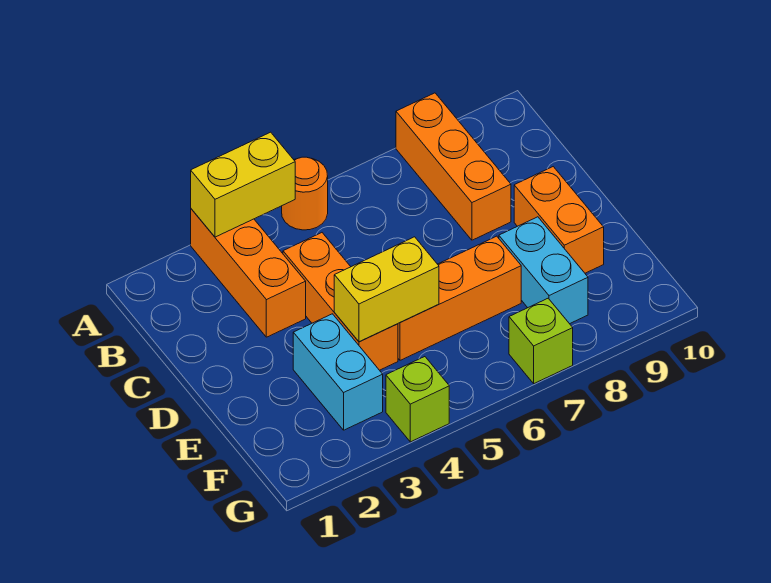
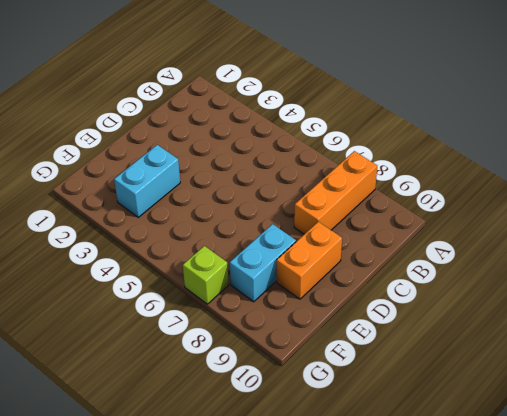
none -> orange brick A3:C3 level 1
none -> orange round brick A5 level 1
none -> orange brick C4:E4 level 1

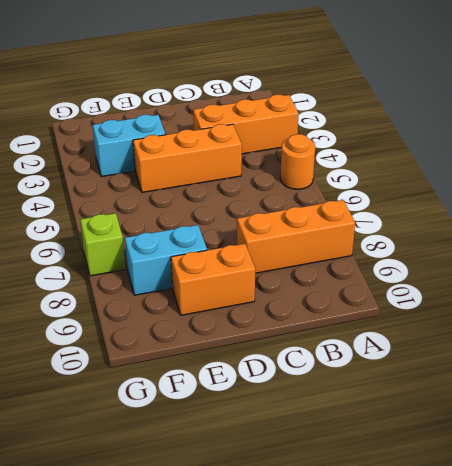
none -> orange brick E5:E7 level 1
none -> lime brick G4 level 1
none -> yellow brick A3:A4 level 2

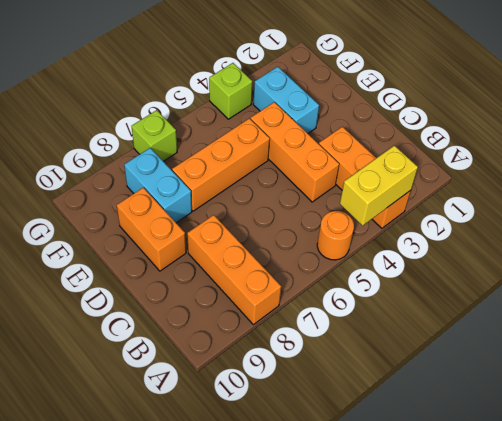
none -> yellow brick E4:E5 level 2

